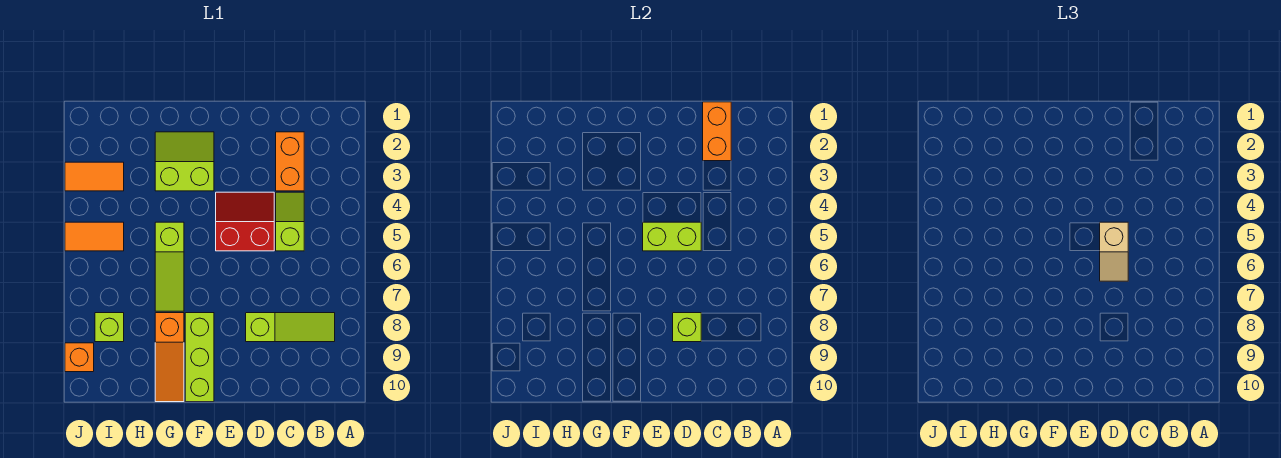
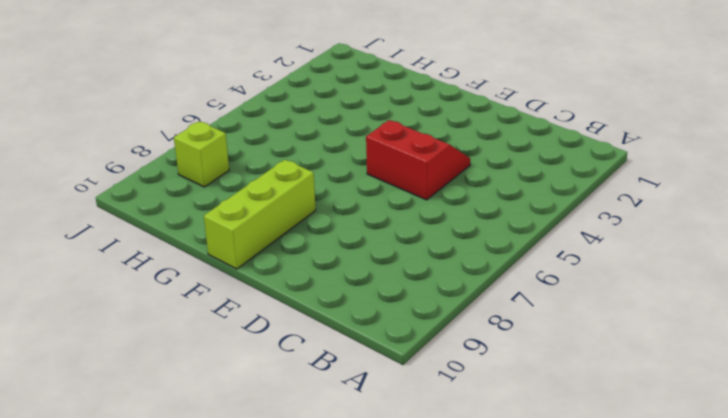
none -> lime slope B8:D8 level 1 top D
none -> orange brick C2:C3 level 1
none -> lime slope C4:C5 level 1 top 5

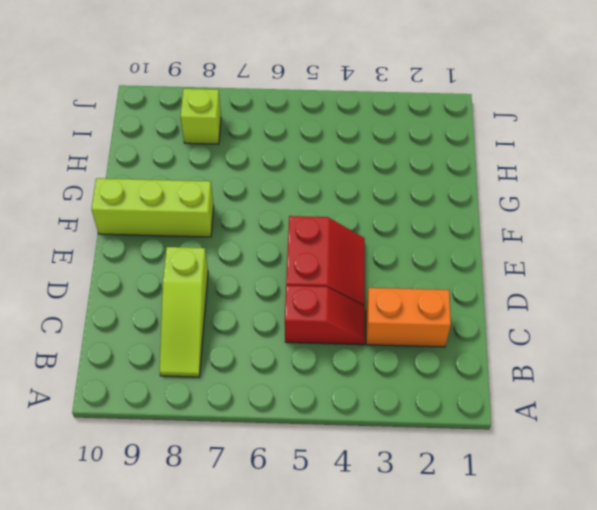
red slope C4:C5 level 1 top 5 -> lime slope C4:C5 level 1 top 5
none -> lime slope F2:G3 level 1 top 3
none -> lime slope G5:G7 level 1 top 5
none -> orange slope G8:G10 level 1 top 8

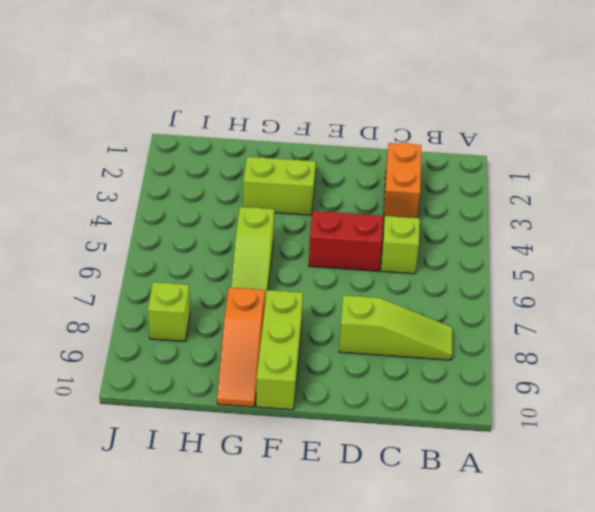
none -> orange tile I3:J3 level 1
none -> orange tile I5:J5 level 1
none -> orange brick J9 level 1

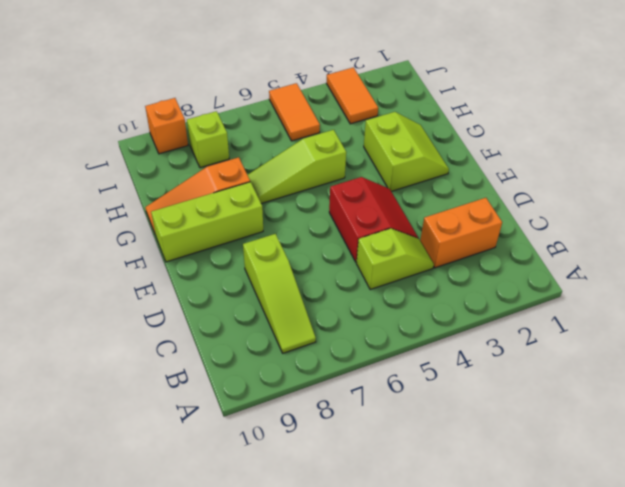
none -> orange brick C1:C2 level 2
none -> lime brick D5:E5 level 2
none -> lime brick D8 level 2

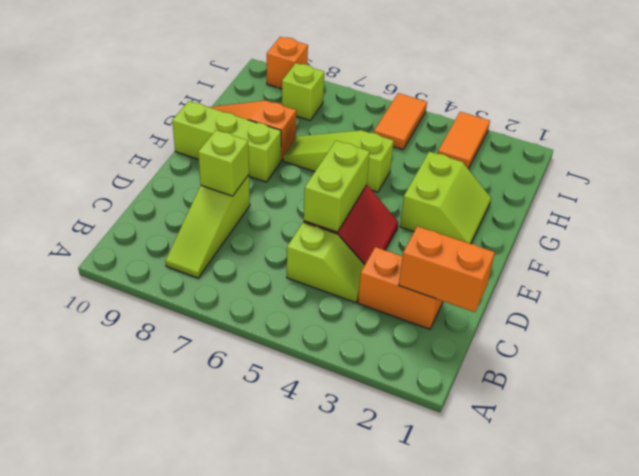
none -> tan slope D5:D6 level 3 top 5

